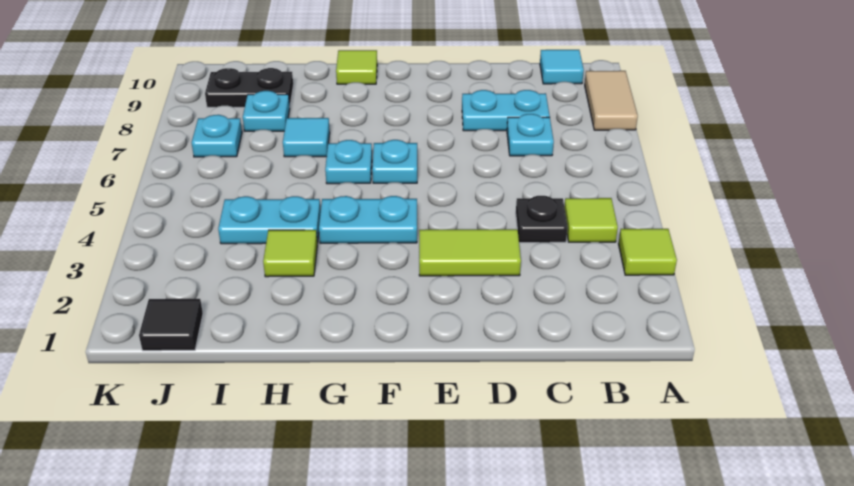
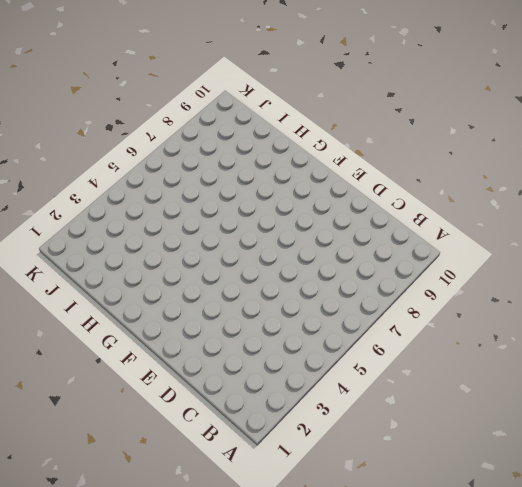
none -> lime tile A3 level 1
none -> tan tile A8:A9 level 1
none -> lime tile B4 level 1

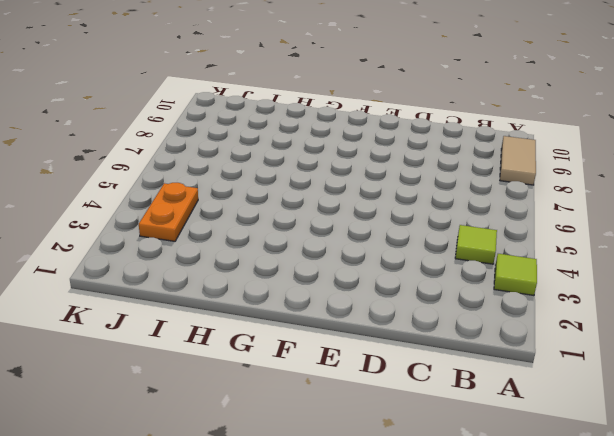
orange plate J3:J4 level 1 -> none
none -> cyan tile B10 level 1
none -> black plate C4 level 1
none -> cyan plate C7 level 1

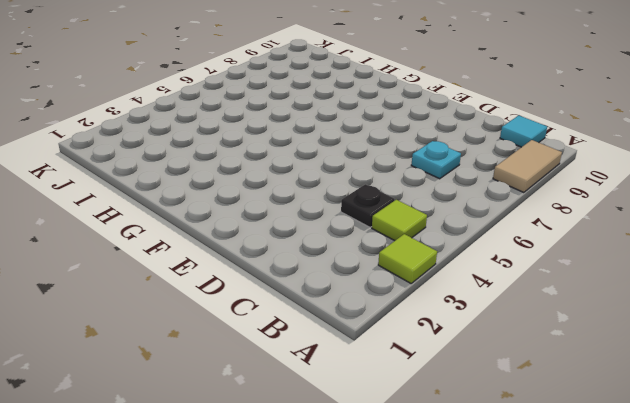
none -> cyan plate C8:D8 level 1
none -> lime tile D3:E3 level 1
none -> cyan plate F4:G4 level 1

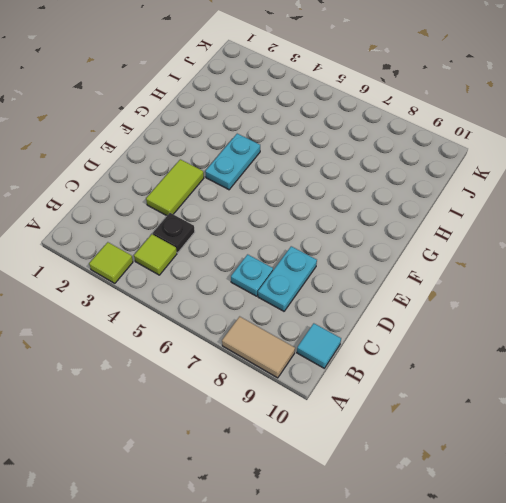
none -> cyan plate F6 level 1
none -> cyan plate G6 level 1
none -> lime tile G10 level 1

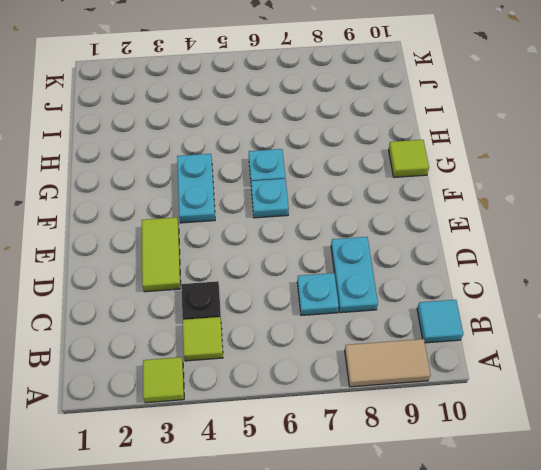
none -> lime tile H3 level 1
none -> cyan plate H4:I4 level 1
none -> cyan tile H7 level 1

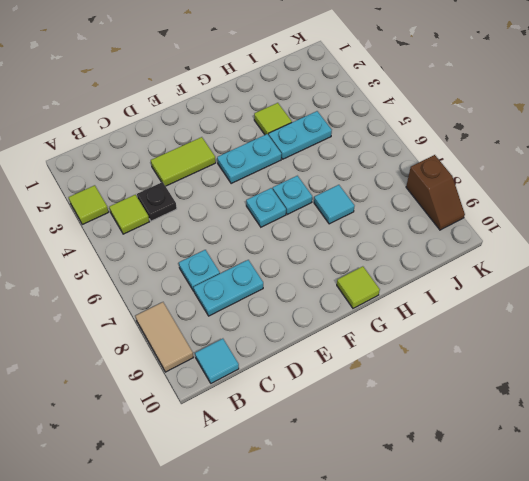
brown slope K8:K9 level 1 top 8 -> none
none -> cyan plate I8 level 1
none -> black plate I9:J9 level 1
none -> black tile J1 level 1

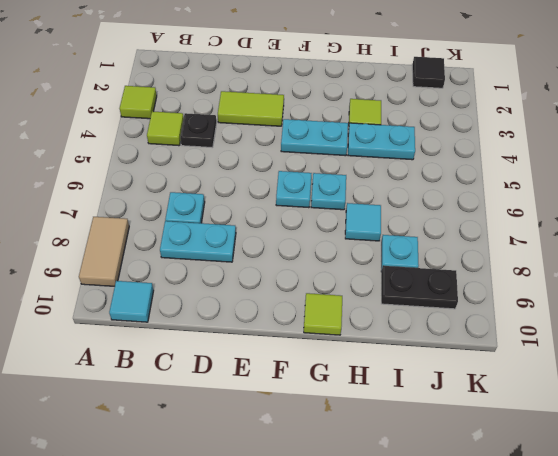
none -> cyan plate J7 level 1

